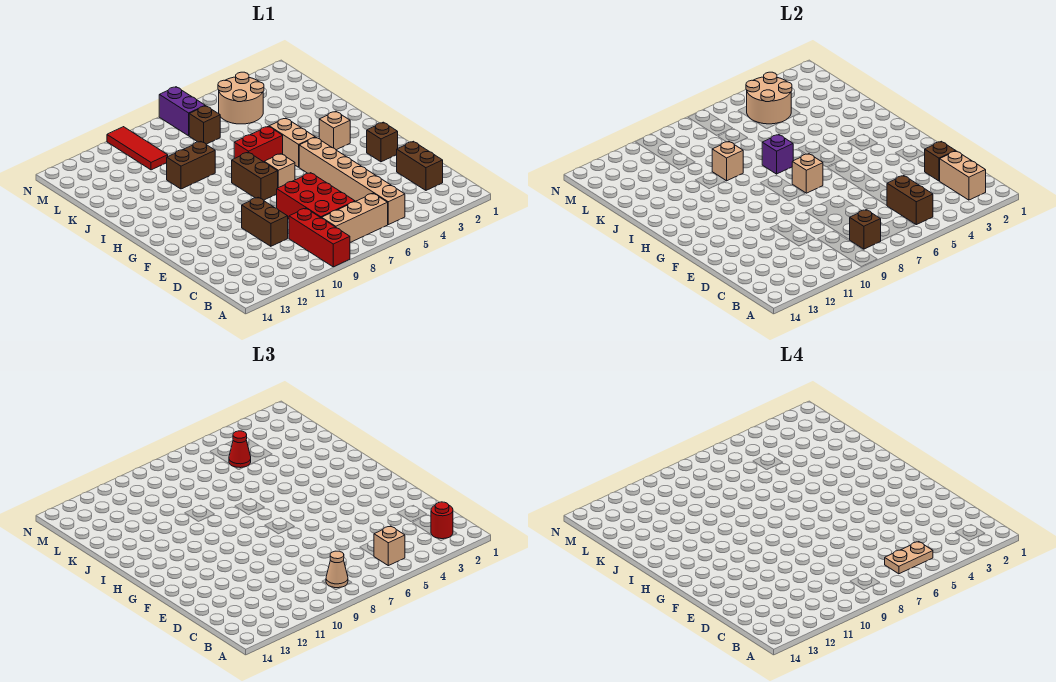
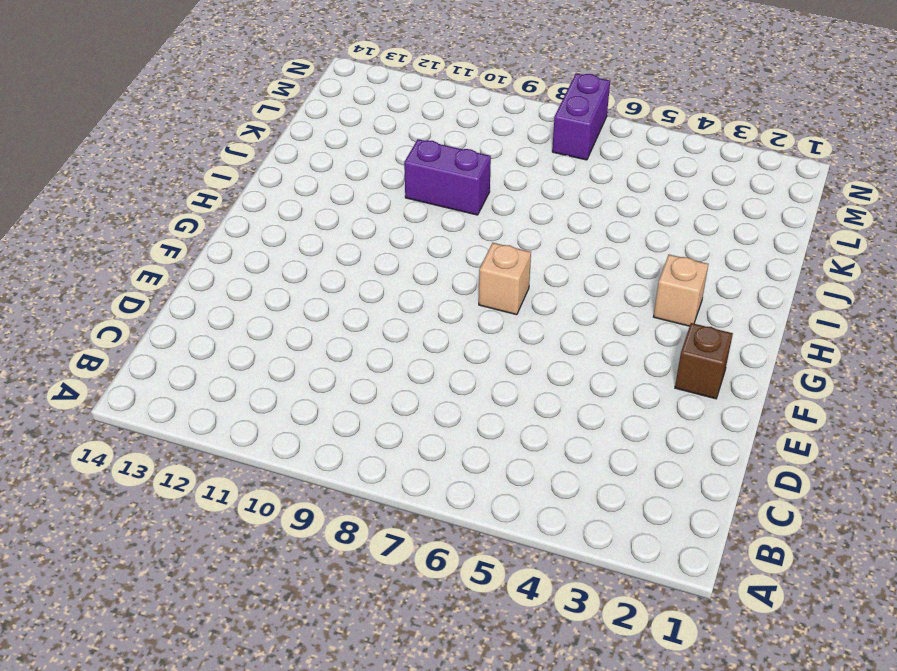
purple brick J9:J10 level 1 -> brown brick J9:J10 level 1
none -> red brick A9:C9 level 1
none -> tan brick B5:G5 level 1
none -> tan brick B6:B8 level 1
none -> brown brick C2:D2 level 1

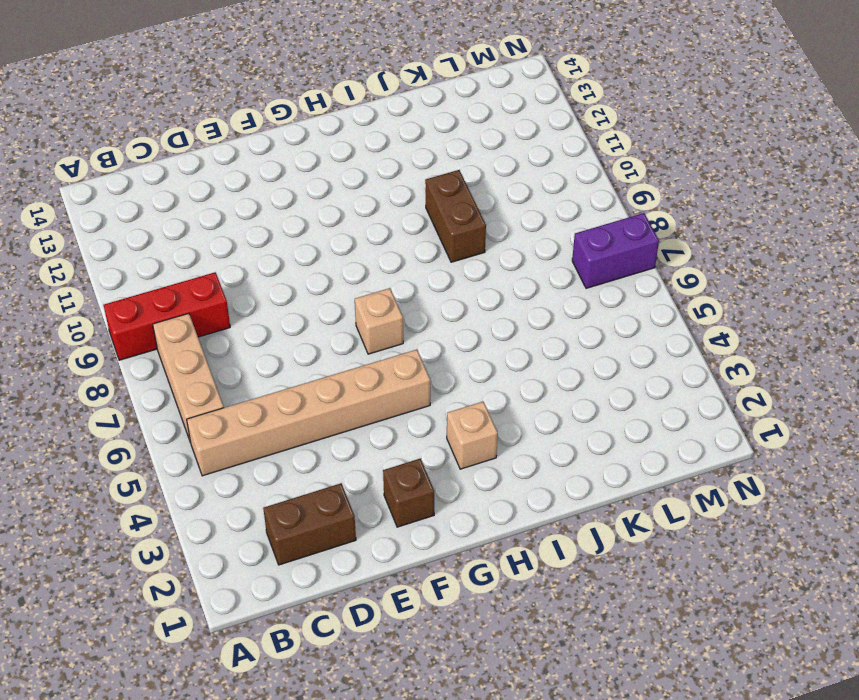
none -> red brick C7:E8 level 1
none -> brown brick D10:E10 level 1
none -> brown brick G8:H8 level 1
none -> tan brick H5:I5 level 1

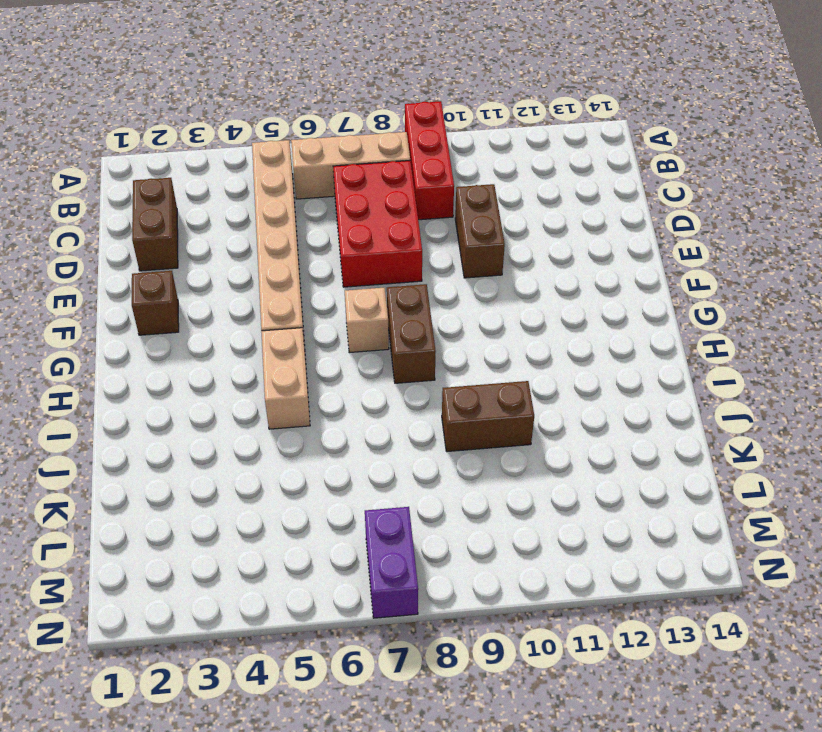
none -> tan brick H3 level 1
none -> red brick I6:I7 level 1
none -> tan round brick L4:M5 level 1
none -> brown brick L7 level 1

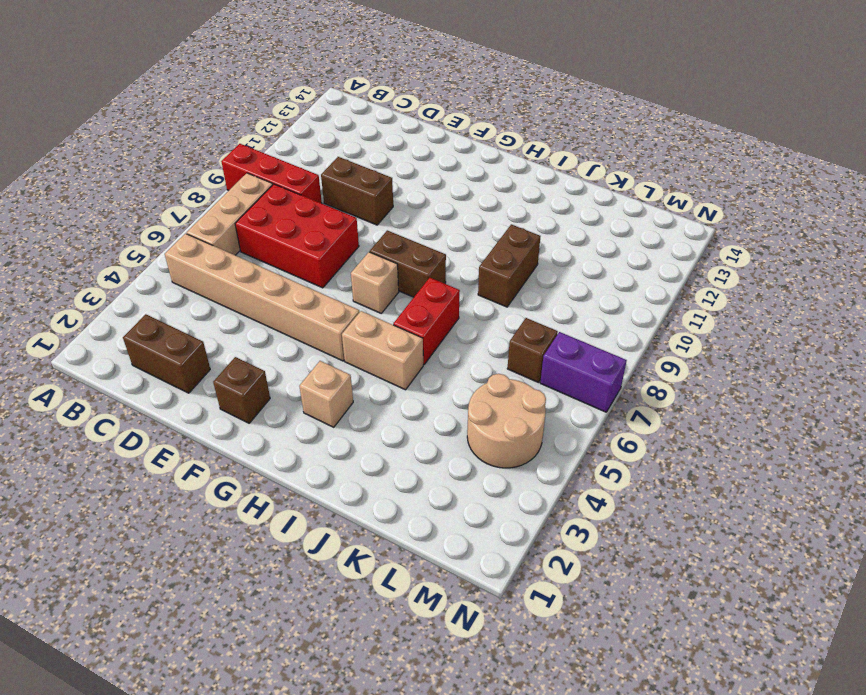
none -> red tile L10:N10 level 1
none -> tan brick B2:C2 level 2
none -> brown brick B5:C5 level 2
none -> brown brick B8 level 2

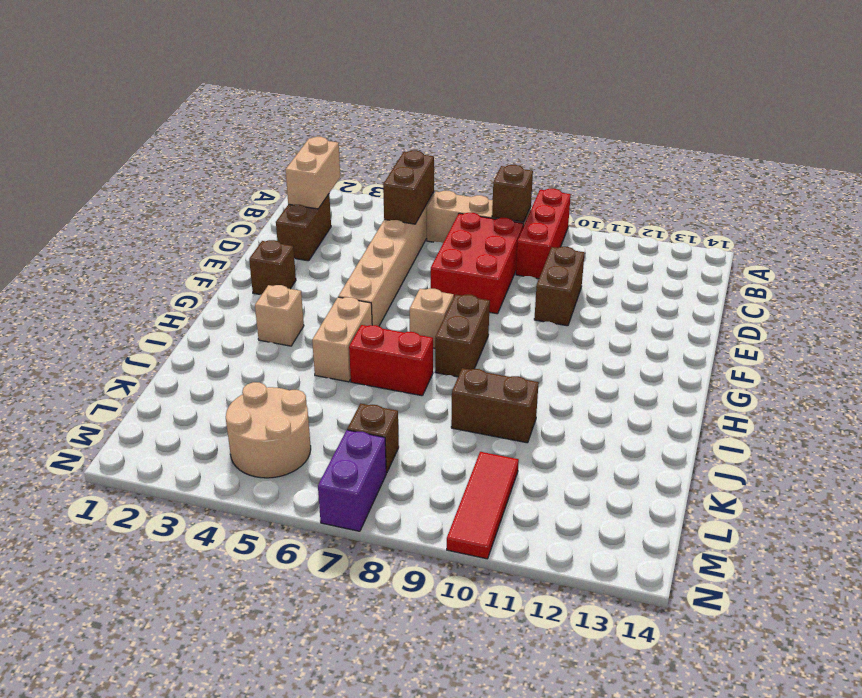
none -> brown brick D2 level 2
none -> tan brick G7 level 2
none -> purple brick I7 level 2
none -> tan brick J9 level 2

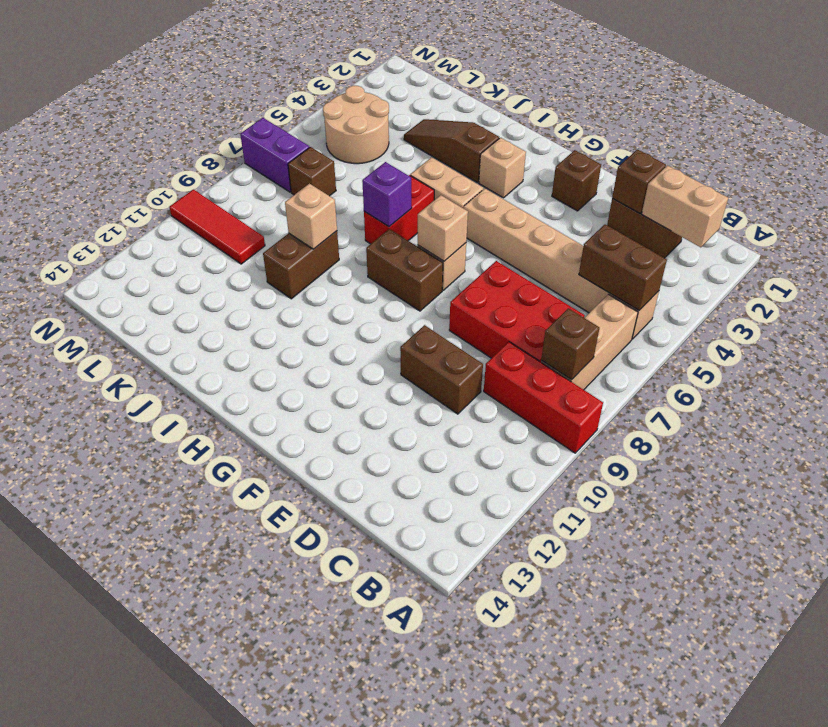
brown slope I3:K3 level 1 top I -> none
none -> tan round brick L4:M5 level 2
none -> red round brick B2 level 3
none -> tan brick B5 level 3
none -> tan cone B8 level 3

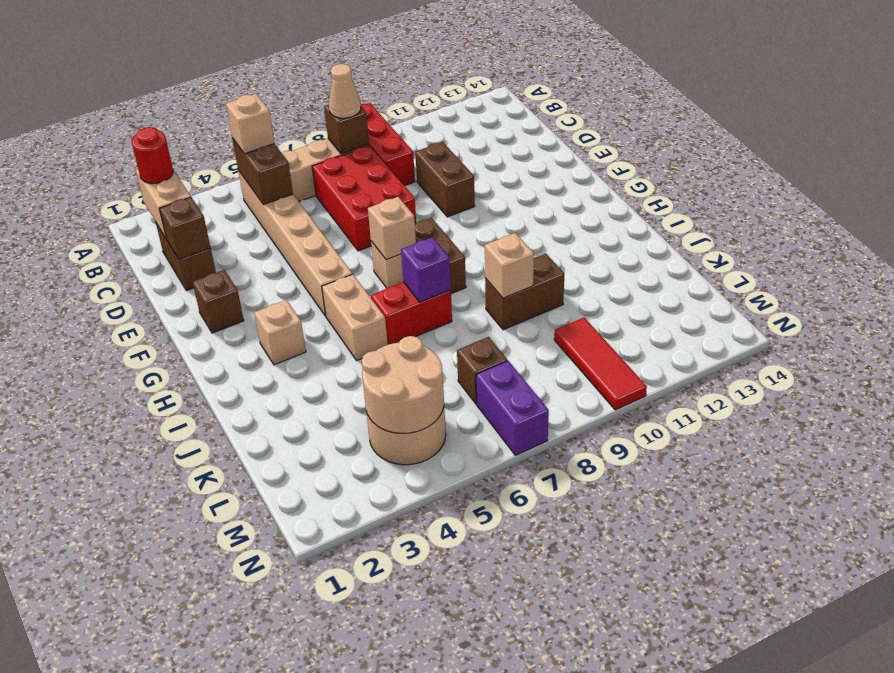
none -> red cone L5 level 3
none -> tan plate B5:B6 level 4

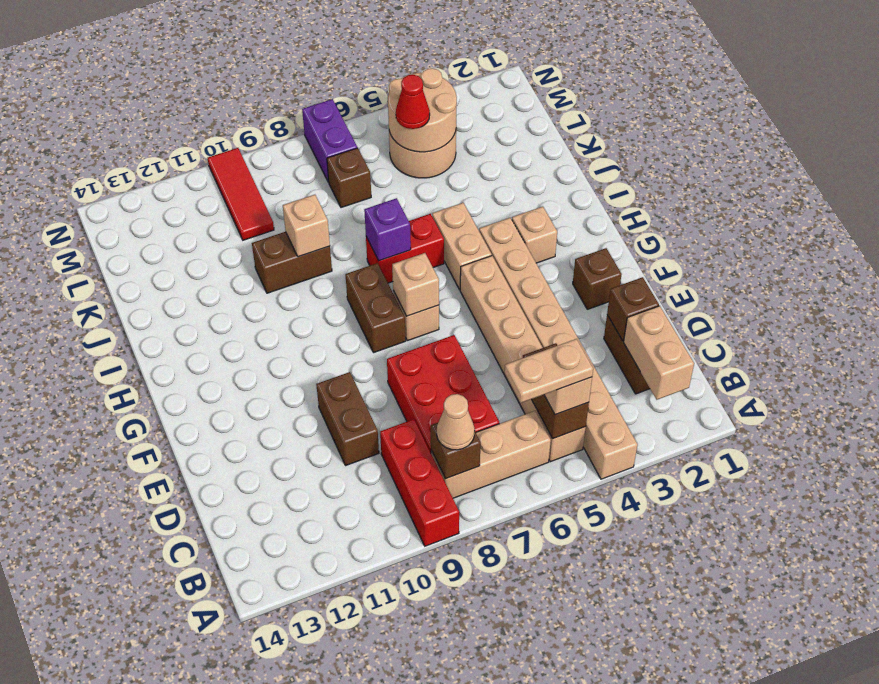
tan brick A4:H4 level 1 -> none
none -> red round brick B2 level 3

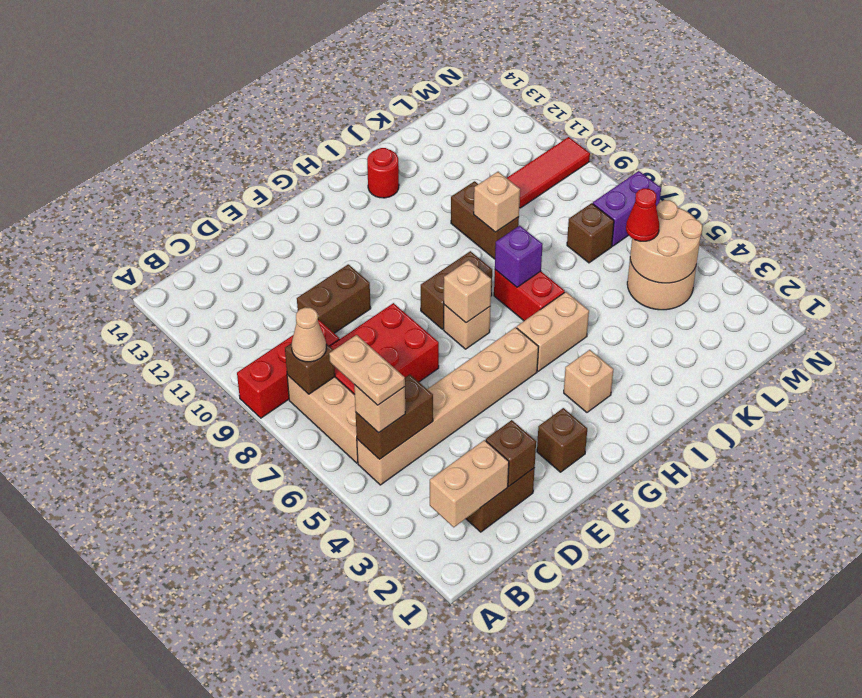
red round brick I13 level 1 -> red round brick B2 level 3

